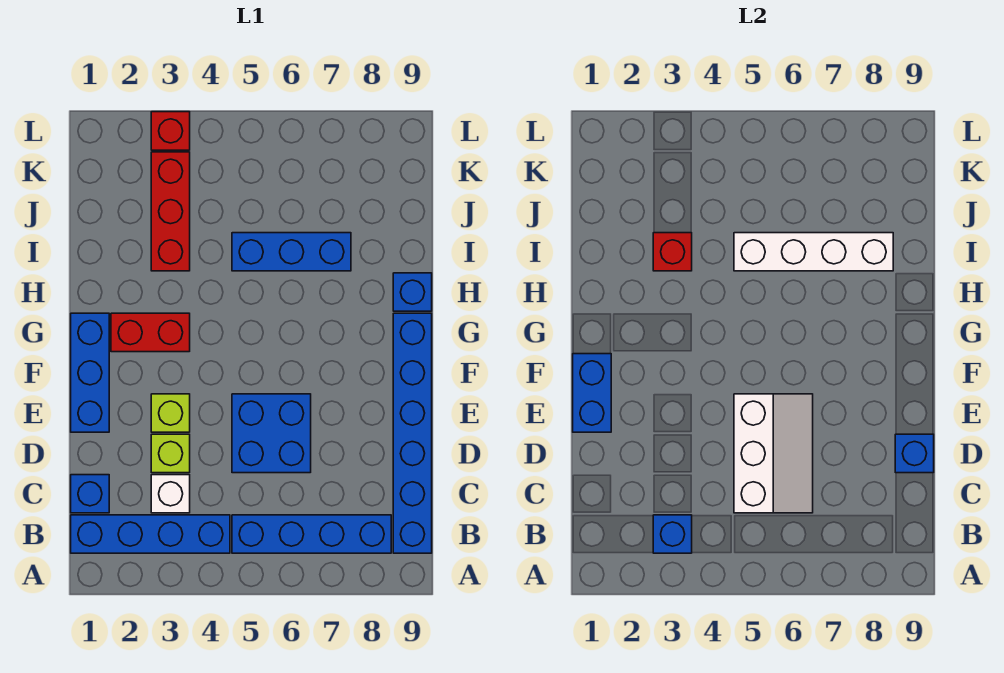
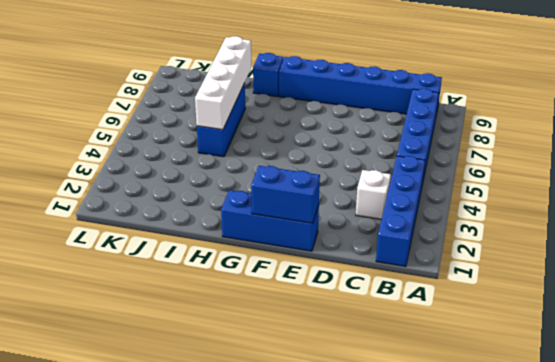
none -> blue brick C1 level 1
none -> lime brick D3 level 1
none -> blue brick D5:E6 level 1

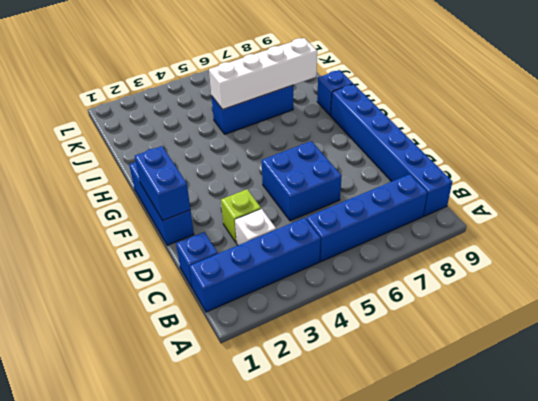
none -> lime brick E3 level 1
none -> red brick G2:G3 level 1
none -> red brick I3:K3 level 1

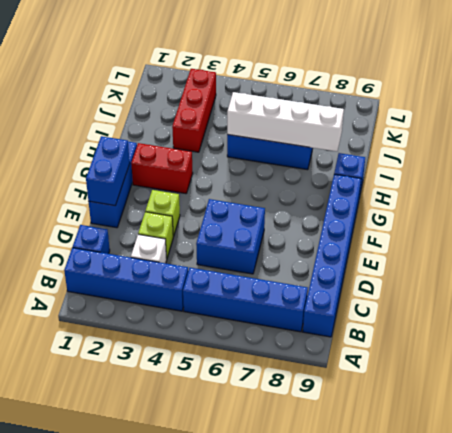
none -> red brick L3 level 1
none -> blue brick B3 level 2
none -> white slope C5:E6 level 2 top 5

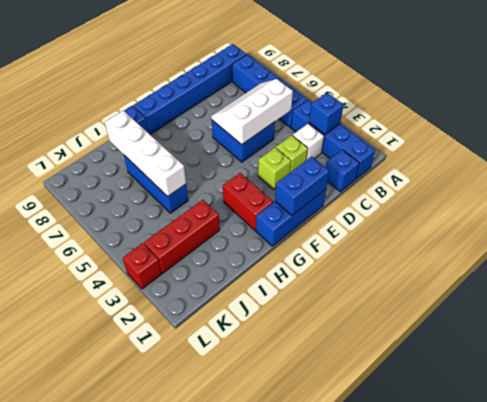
none -> blue brick D9 level 2
none -> red brick I3 level 2

